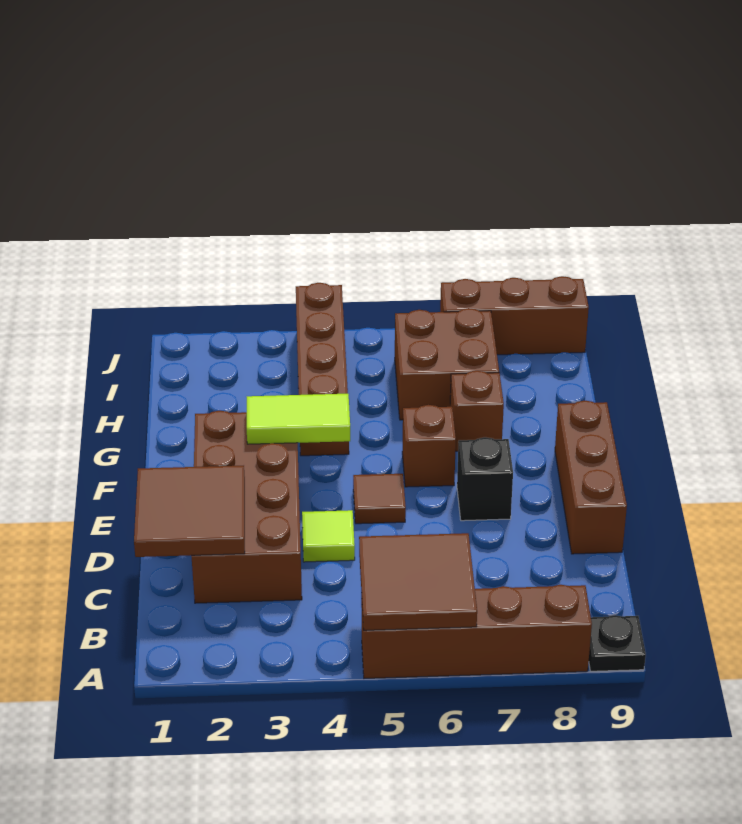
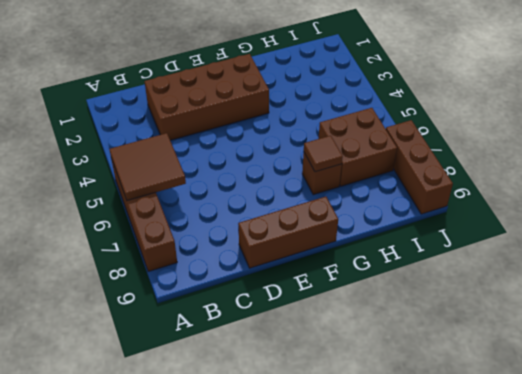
brown tile G7 level 2 -> brown tile E5 level 1
none -> black plate A9 level 1
none -> lime tile D4 level 1
none -> black brick E7 level 1

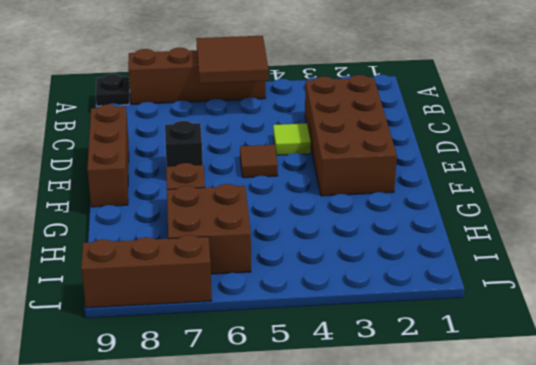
none -> brown brick F6 level 1
none -> brown brick G4:J4 level 1
none -> brown tile C1:D2 level 2

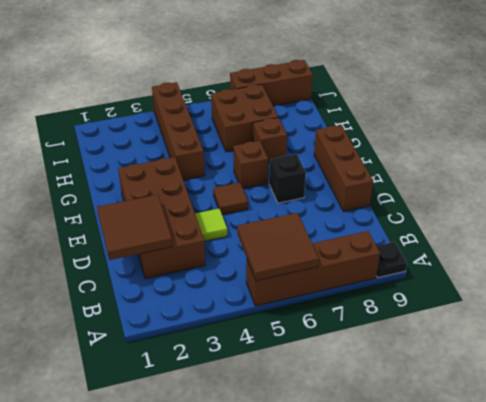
none -> lime tile F3:F4 level 2

